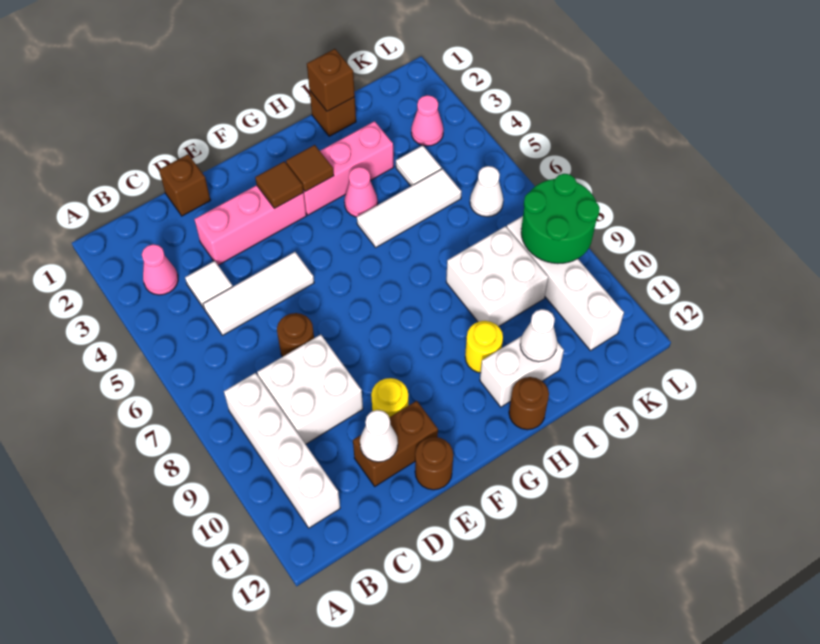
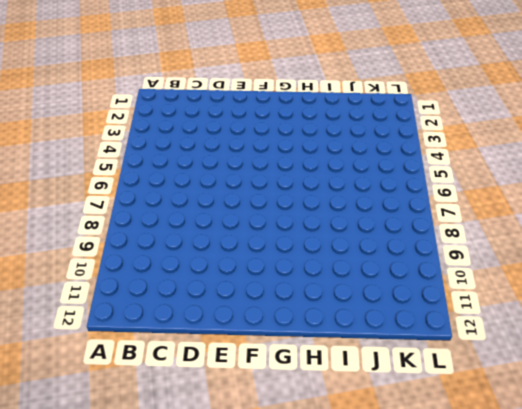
none -> pink cone B3 level 1
none -> white brick B8:B11 level 1
none -> white tile C4 level 1

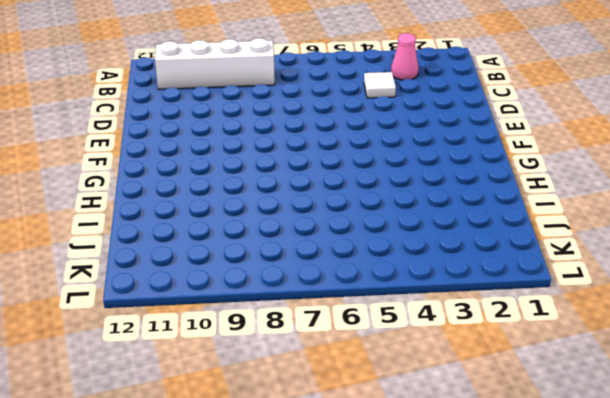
none -> white tile C5:E5 level 1
none -> white brick C8:D9 level 1
none -> brown brick D1 level 1

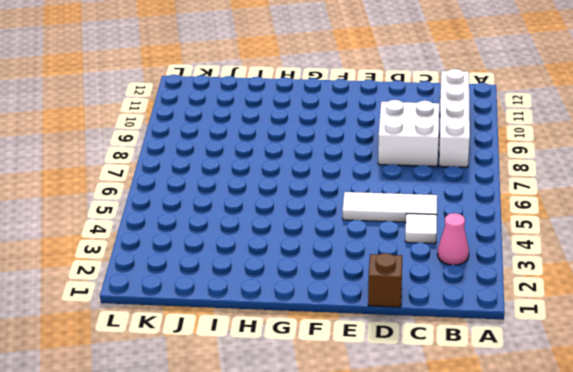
none -> pink brick D3:F3 level 1
none -> brown round brick D7 level 1
none -> brown brick D11:E11 level 1

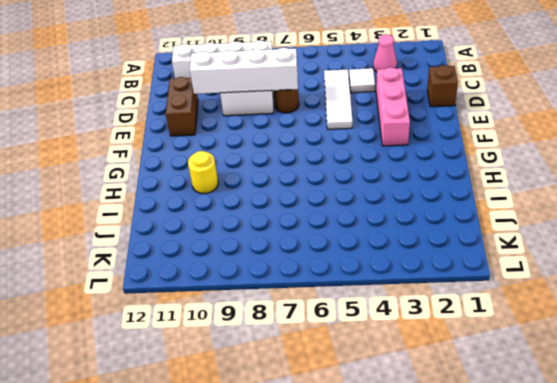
white brick D7:D10 level 2 -> white brick K8:K11 level 1
none -> yellow round brick E10 level 1
none -> brown round brick E12 level 1
none -> pink brick G3:I3 level 1

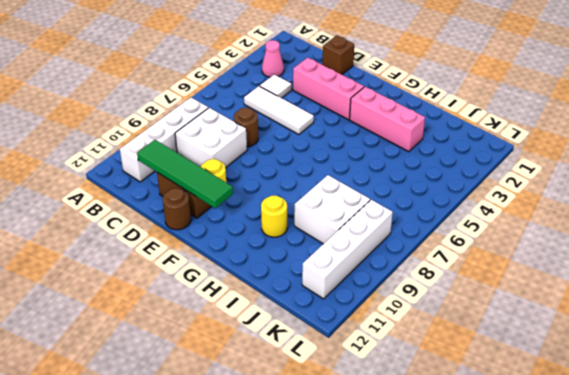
green tile C11:F11 level 2 -> white cone D11 level 2
none -> pink cone H4 level 1
none -> white tile H5:J5 level 1
none -> white brick H11:I11 level 1

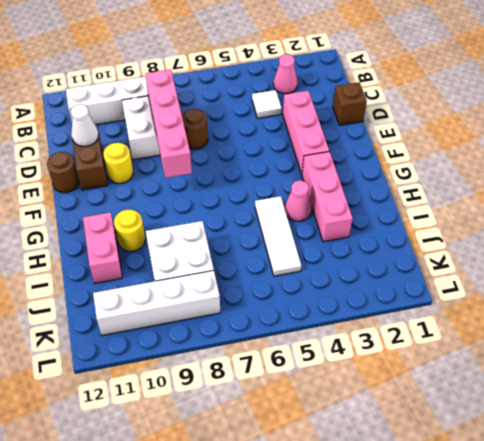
pink brick C8:F8 level 2 -> none
pink brick H11:I11 level 1 -> white brick H11:I11 level 1
none -> white tile C5:E5 level 1
none -> brown round brick H12 level 1
none -> brown brick I1 level 1

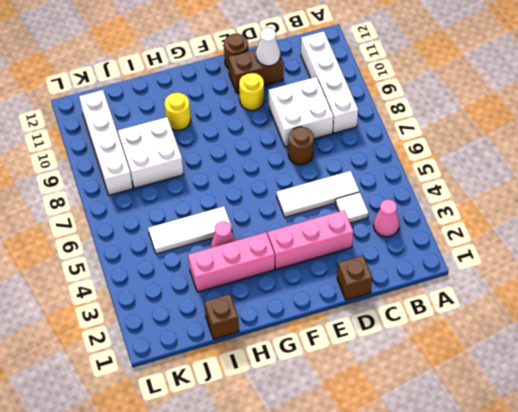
none -> white brick H11:I11 level 1
none -> brown round brick H12 level 1
none -> white tile J4 level 1

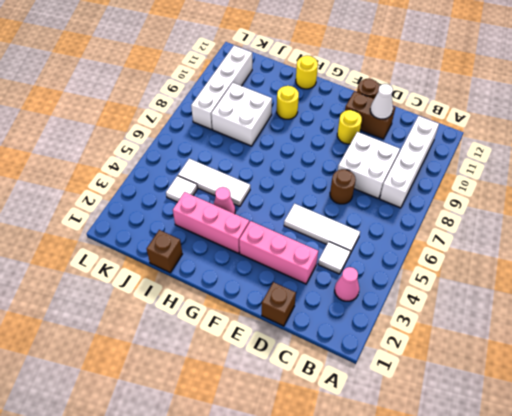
yellow round brick H12 level 1 -> brown round brick H12 level 1
none -> white brick H11:I11 level 1
none -> pink cone K3 level 1
none -> white cone K6 level 1

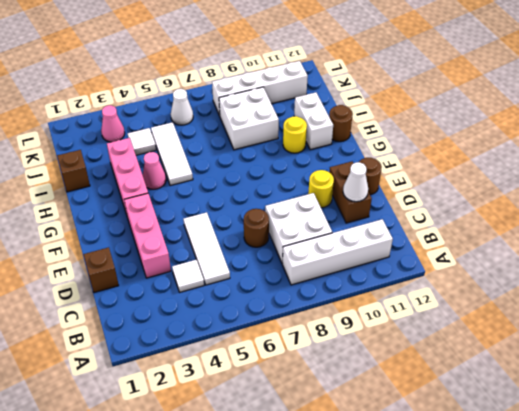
none -> pink cone B3 level 1
none -> brown tile F3 level 2
none -> brown tile G3 level 2

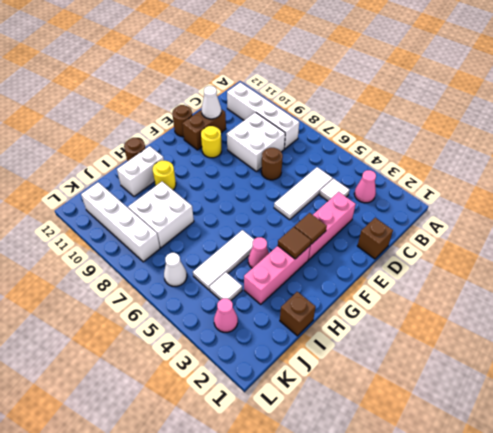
none -> brown brick I1 level 2
none -> white cone I11 level 2
none -> green round brick K8:L9 level 2

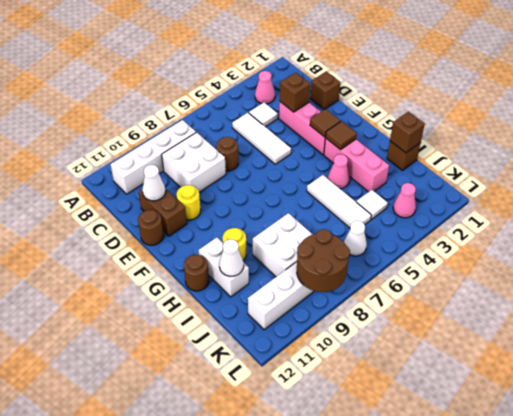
brown brick D3 level 2 -> none
brown round brick K8:L9 level 2 -> green round brick K8:L9 level 2

